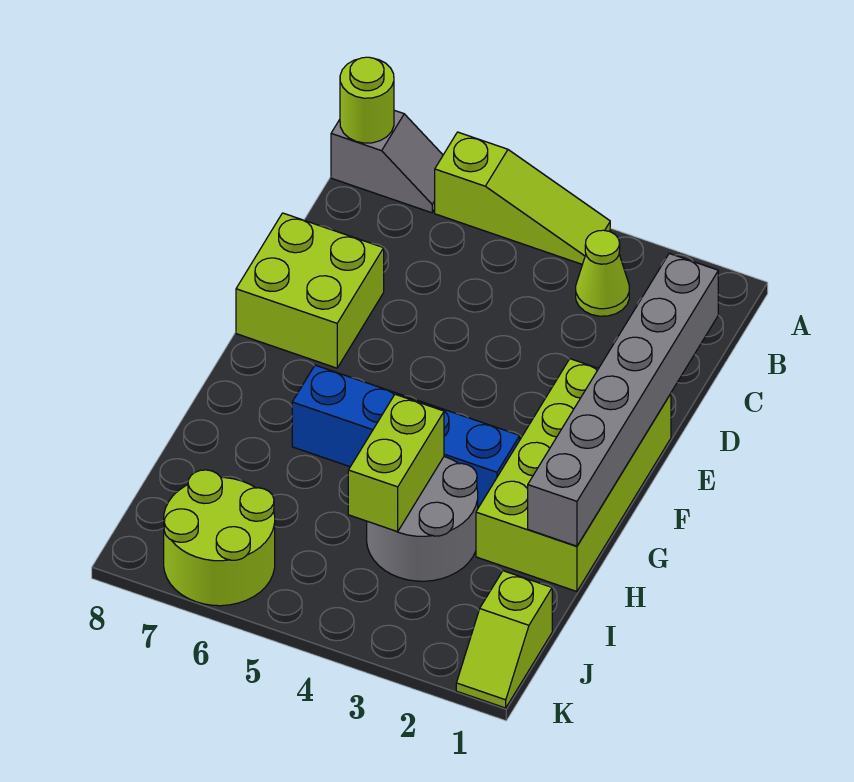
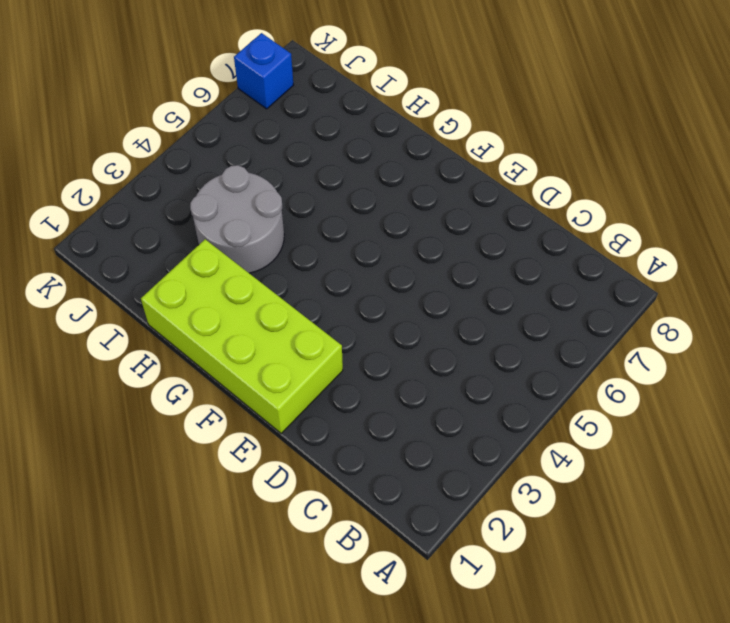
blue brick K7 level 1 -> lime round brick J6:K7 level 1
none -> lime slope A4:A6 level 1 top 6
none -> grey slope A7:A8 level 1 top 8
none -> lime cone B3 level 1

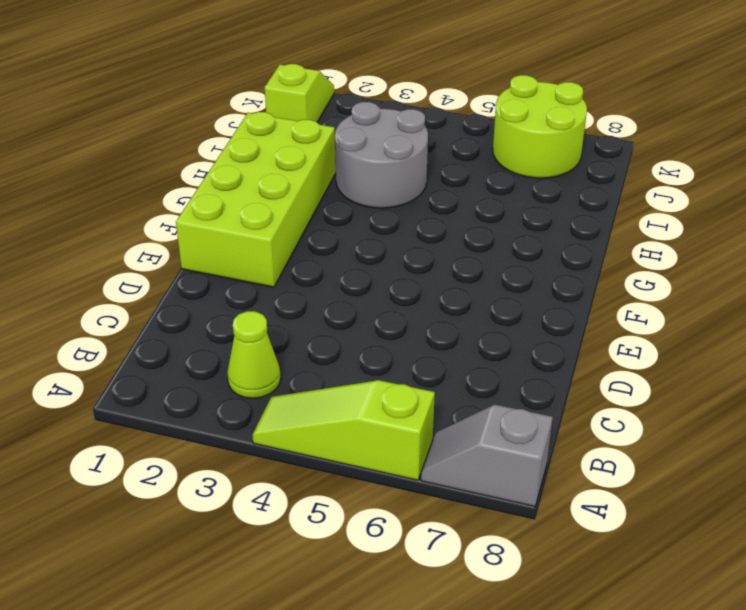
none -> lime brick D7:E8 level 1
none -> blue brick G3:G6 level 1
none -> lime round brick A8 level 2

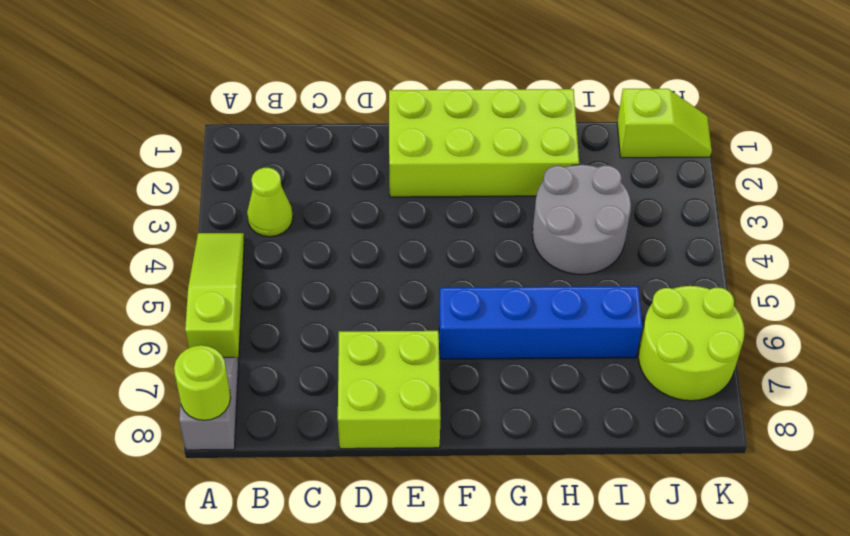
blue brick F6:I6 level 1 -> blue brick G3:G6 level 1
none -> grey brick C1:H1 level 2
none -> lime brick H4:I4 level 2

